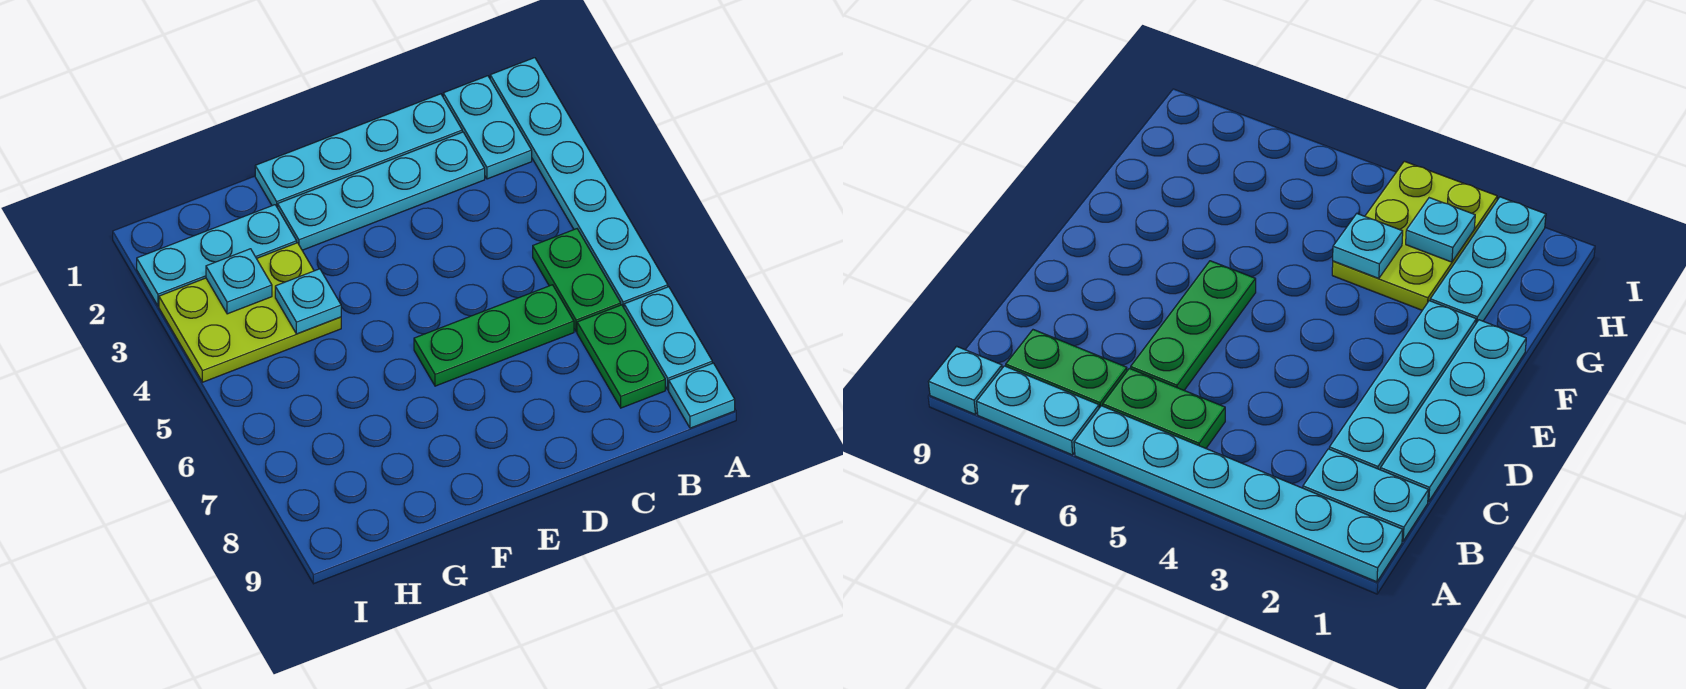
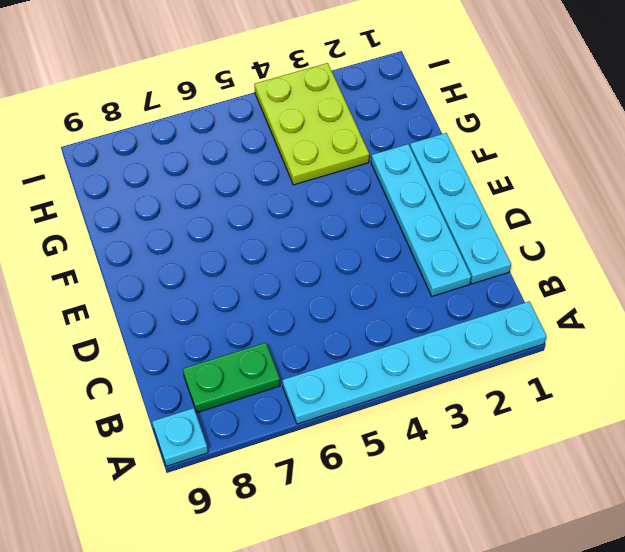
none -> cyan plate A7:A8 level 1
none -> cyan plate B1:B2 level 1
none -> green plate B5:B6 level 1

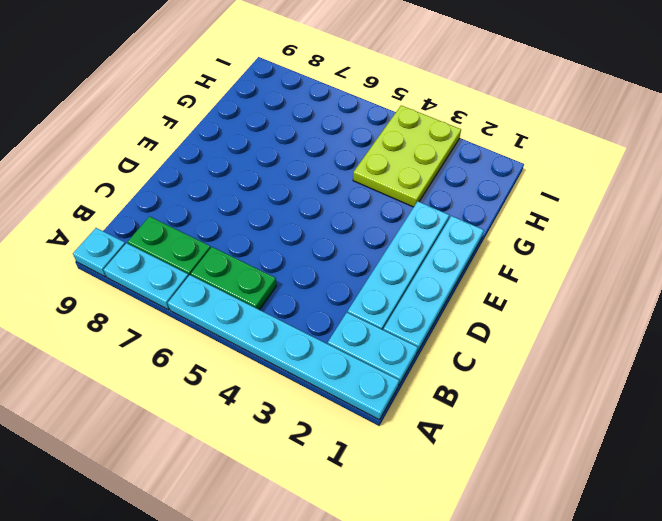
none -> green plate C6:E6 level 1
none -> cyan plate G2:I2 level 1
none -> cyan plate G4 level 2

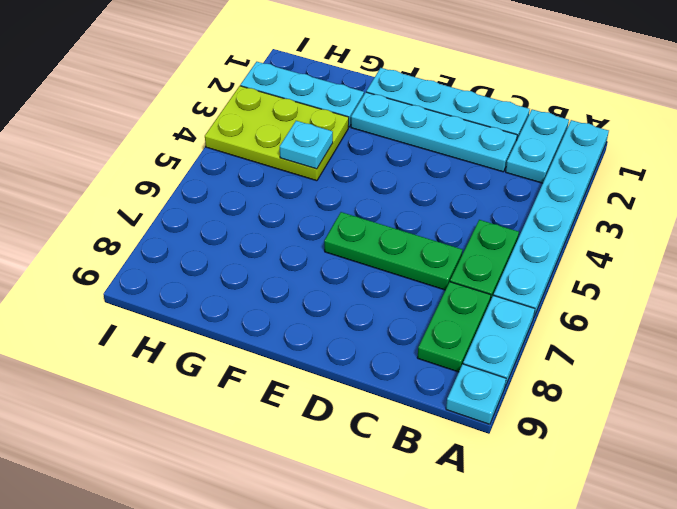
none -> cyan plate H3 level 2

